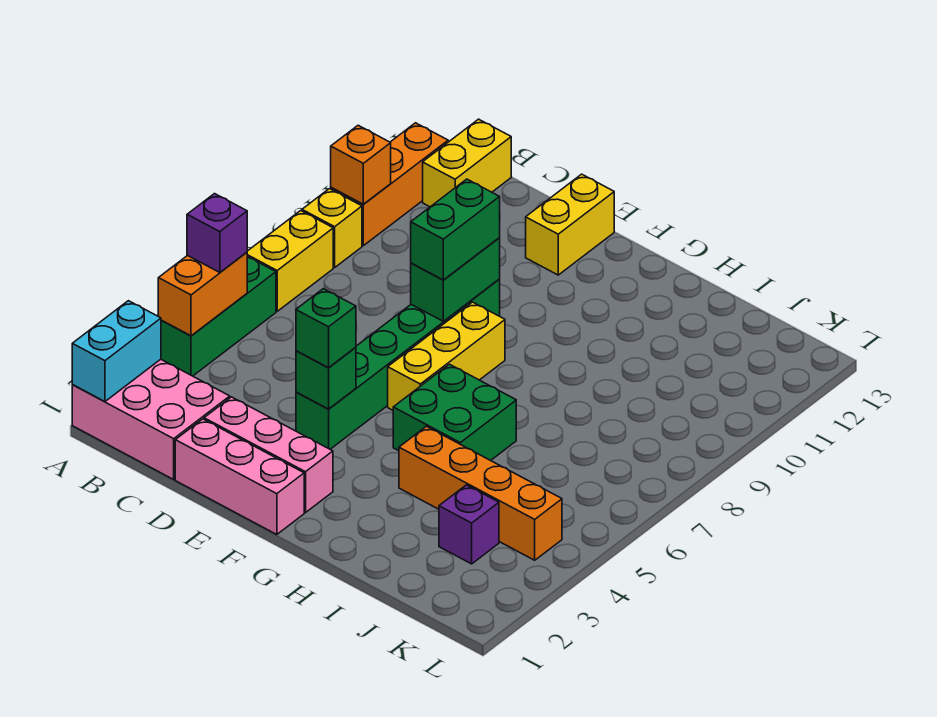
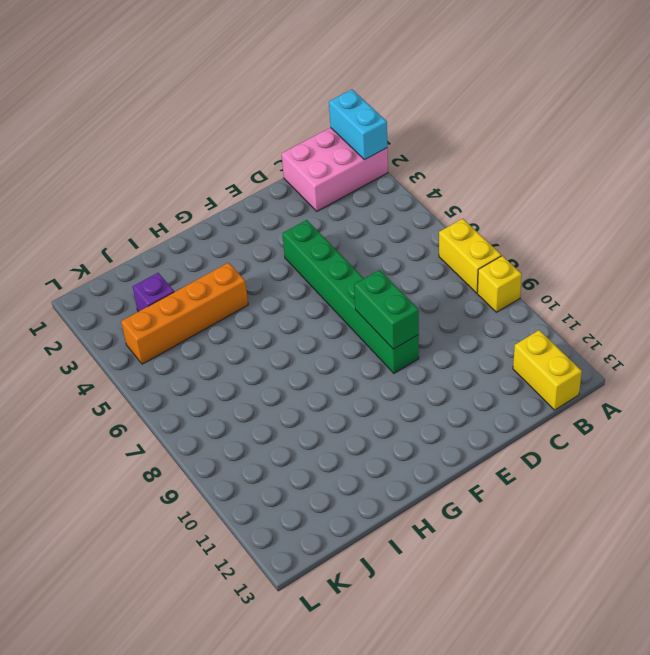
none -> green brick A4:A6 level 1
none -> orange brick A10:A12 level 1
none -> pink brick D1:F1 level 1

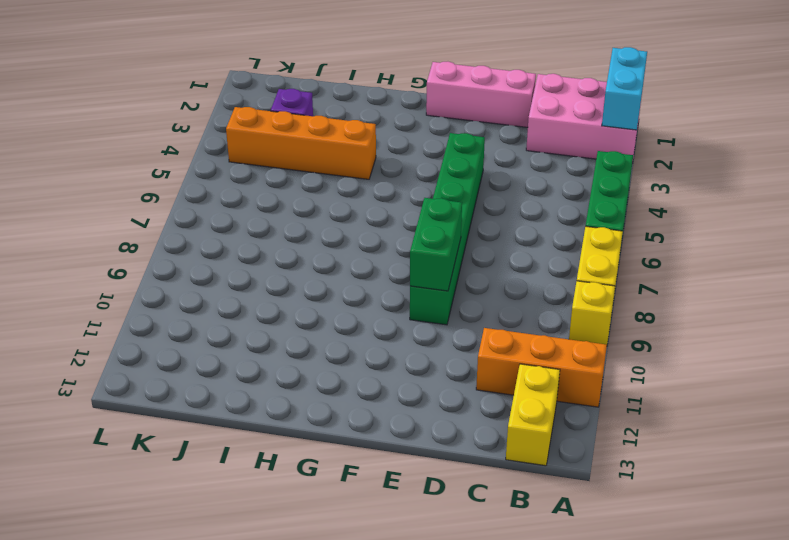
orange brick A11:C11 level 1 -> orange brick A10:A12 level 1
none -> pink brick D2:F2 level 1
none -> yellow brick E12:E13 level 1
none -> yellow brick F6:F8 level 1

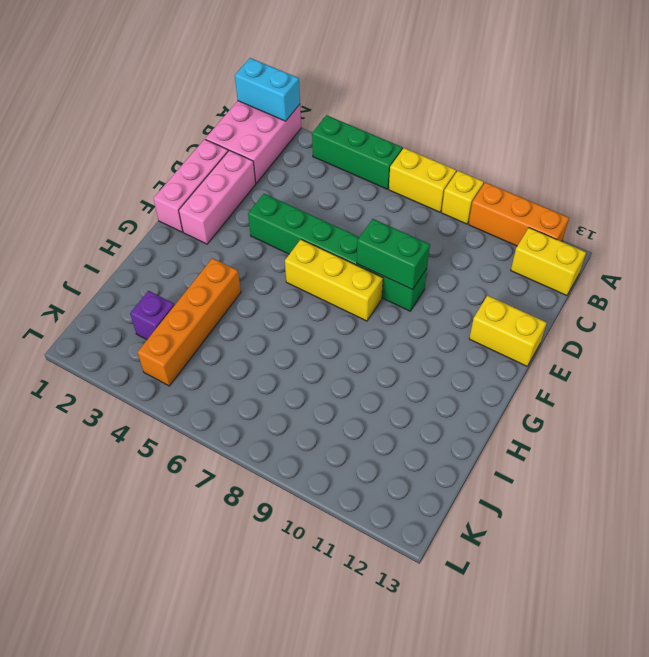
none -> green brick G5:H6 level 1
none -> orange brick A4:A5 level 2
none -> orange brick A10 level 2

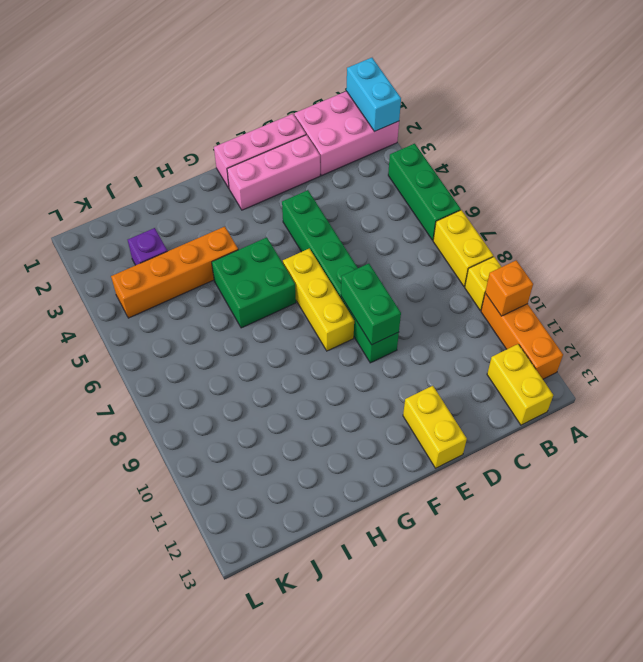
none -> orange brick A4:A5 level 2
none -> green brick E4 level 2
none -> purple brick A5 level 3

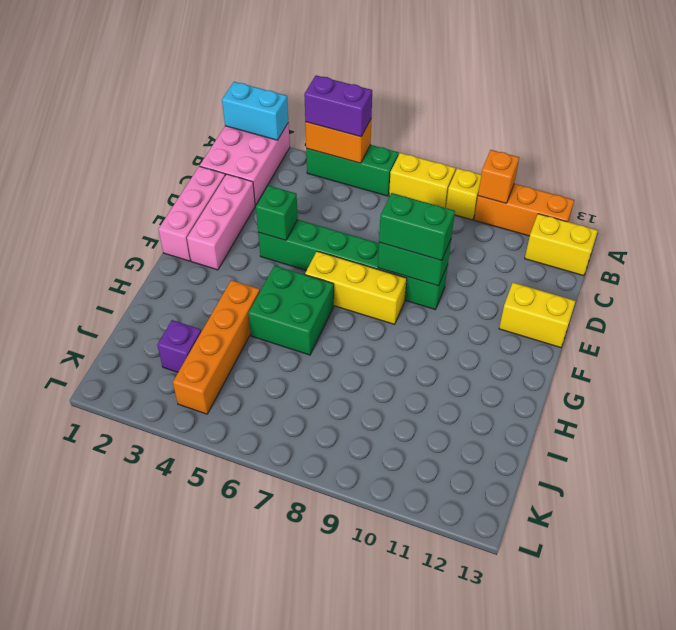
purple brick A4:A5 level 3 -> purple brick A5 level 3
none -> green brick E4 level 3

